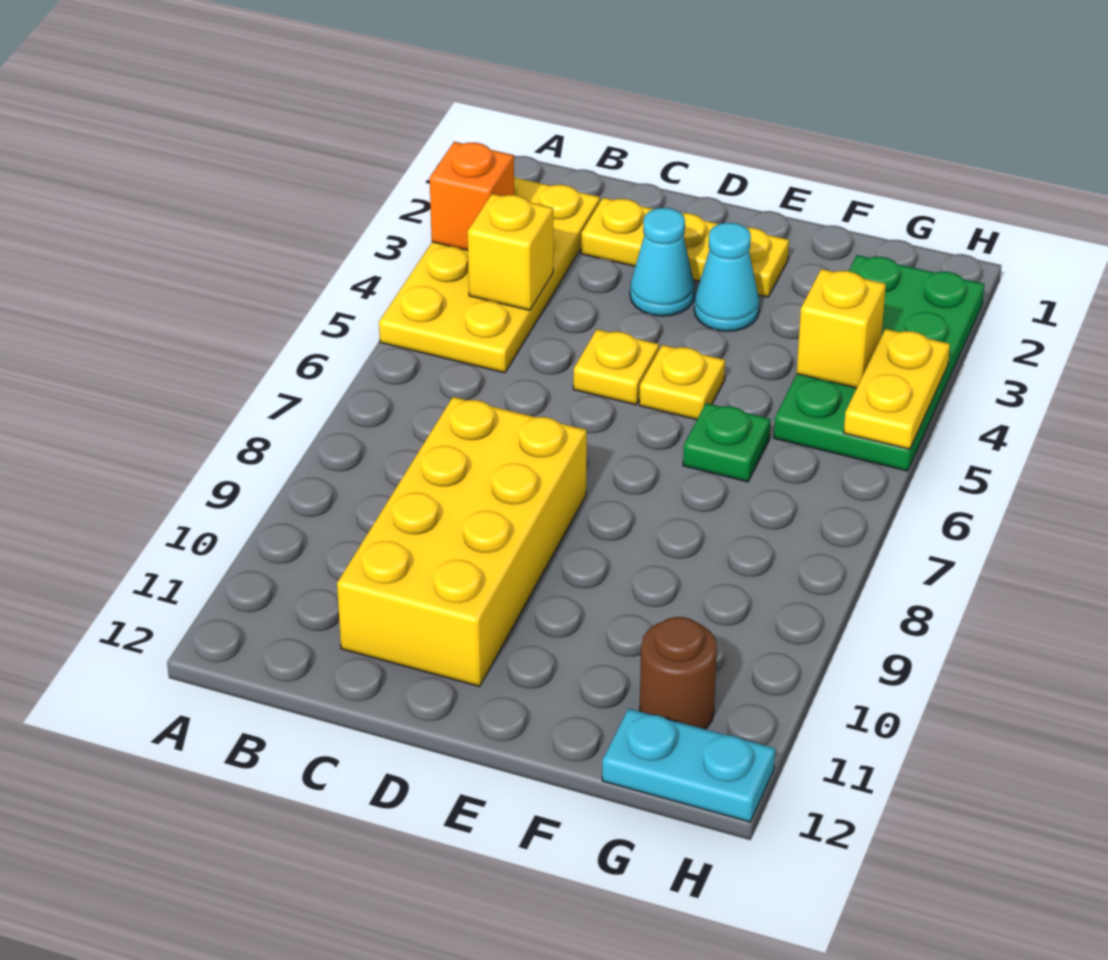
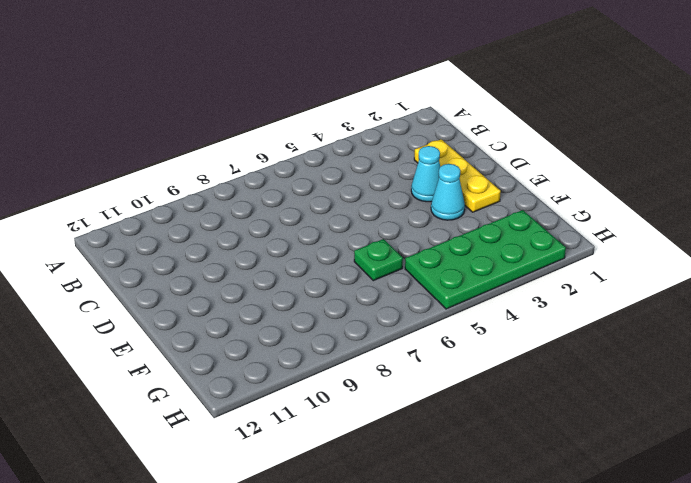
none -> yellow plate A2:B5 level 1
none -> yellow brick C8:D11 level 1
none -> yellow plate D5 level 1

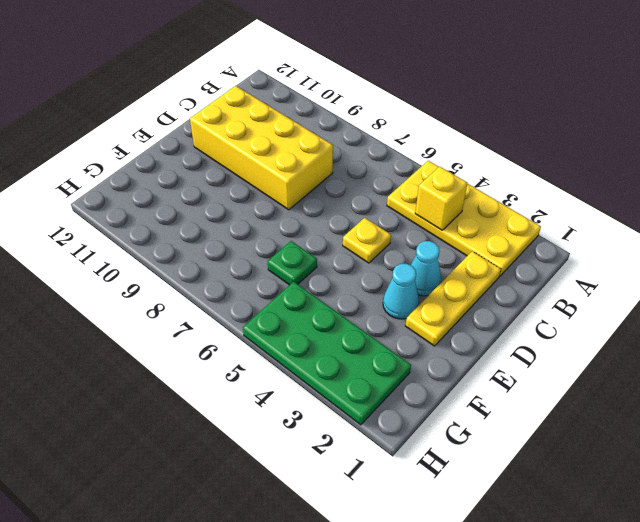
none -> yellow plate E5 level 1
none -> brown round brick G11 level 1
none -> cyan plate G12:H12 level 1

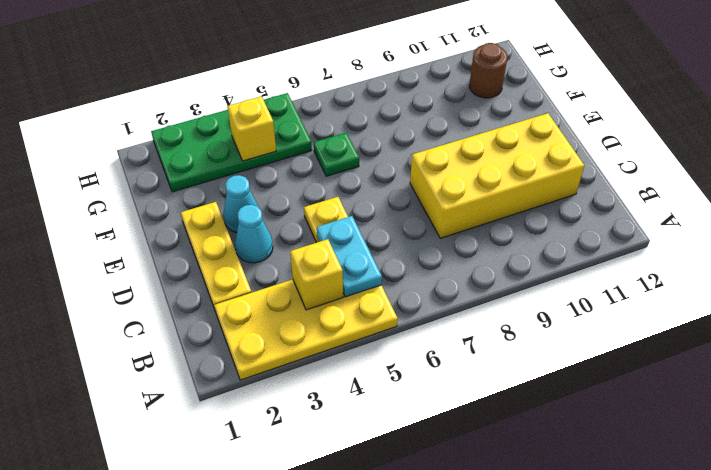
cyan plate B5:C5 level 2 -> cyan plate G12:H12 level 1
none -> yellow plate E5 level 1
none -> orange brick A3 level 2
none -> yellow plate H4:H5 level 2

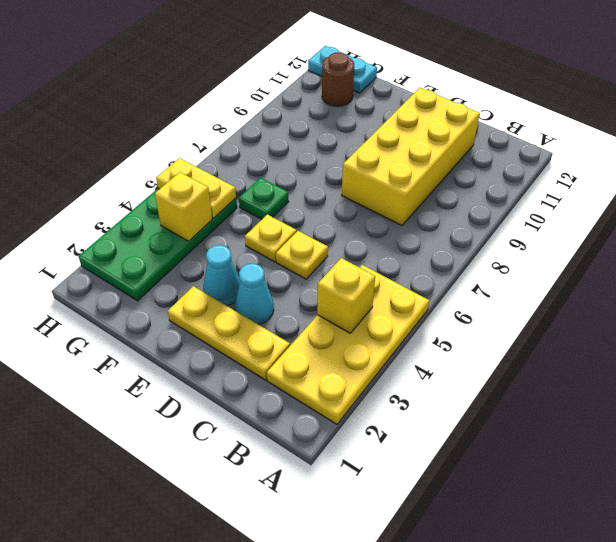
yellow plate G5:H5 level 2 -> yellow plate H4:H5 level 2
none -> orange brick A3 level 2

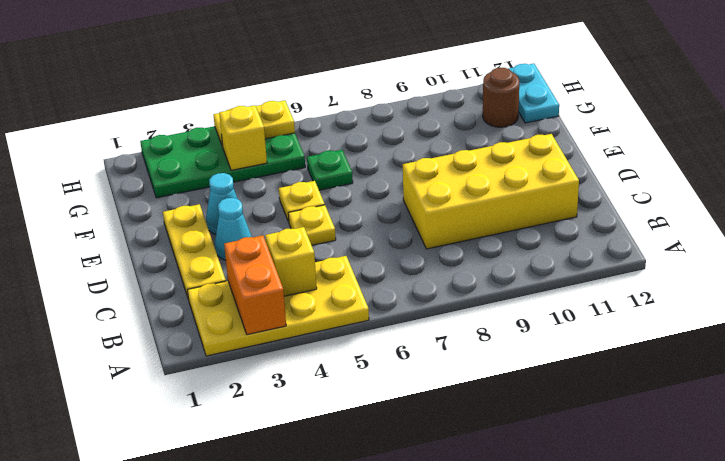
orange brick A3:B3 level 2 -> orange brick A3 level 2

